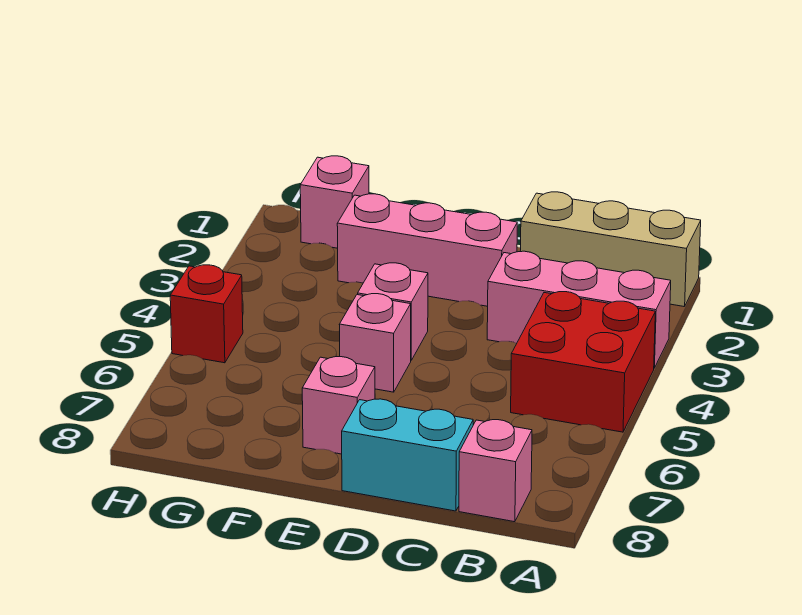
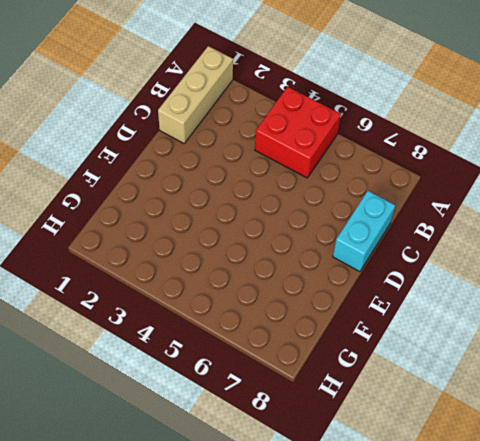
none -> pink brick A3:C3 level 1
none -> pink brick B8 level 1

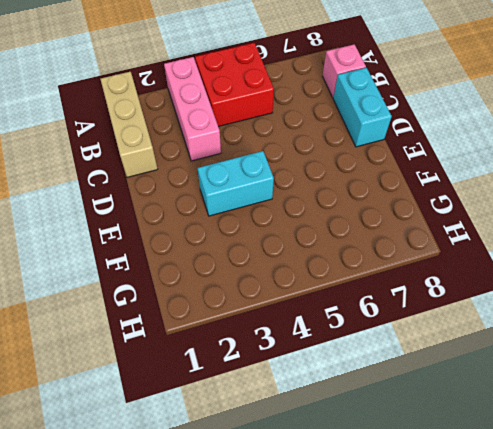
cyan brick E3:E4 level 1 -> pink brick E4 level 1
none -> pink brick D2:F2 level 1
none -> pink brick E5 level 1

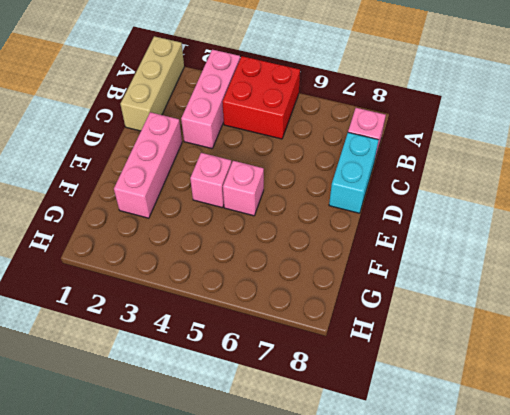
none -> pink brick E7 level 1
none -> pink brick G1 level 1

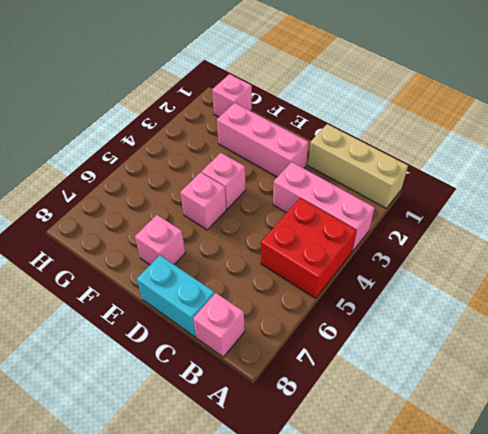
none -> red brick H5 level 1

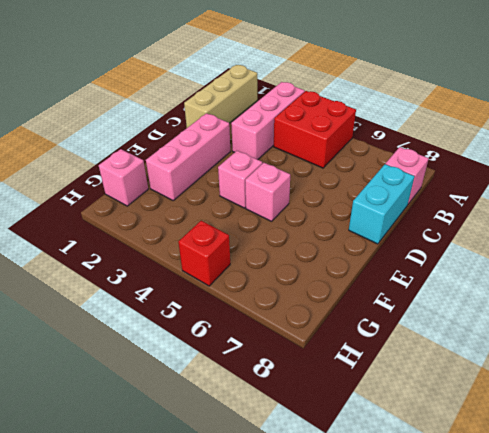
none -> pink brick E7 level 1

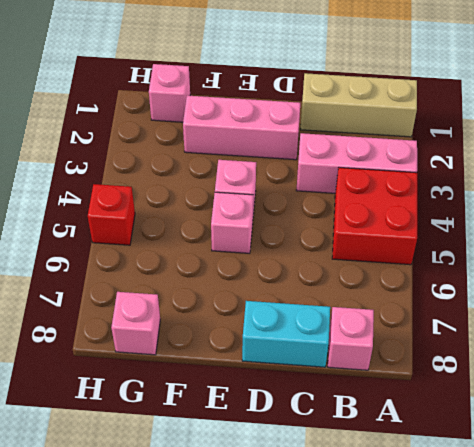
pink brick G8 level 1 -> pink brick E7 level 1

